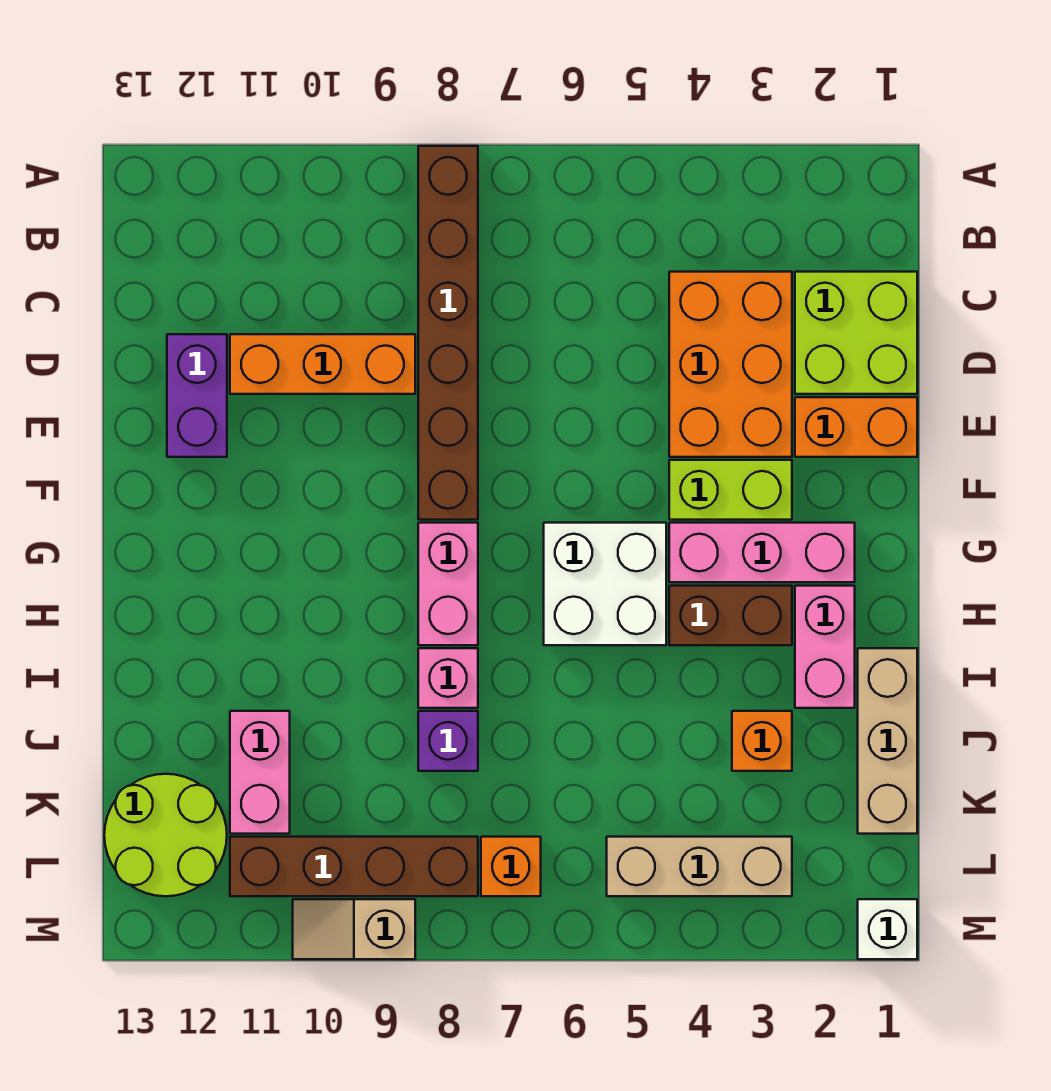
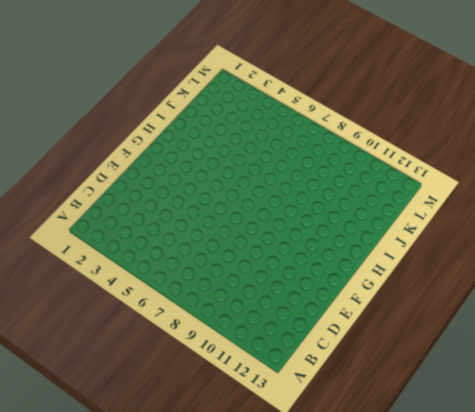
none -> brown brick A8:F8 level 1
none -> lime brick C1:D2 level 1
none -> orange brick C3:E4 level 1

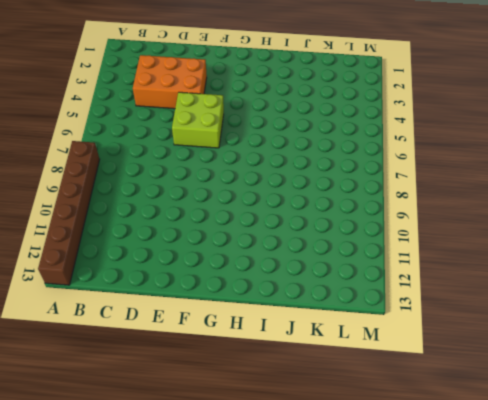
brown brick A8:A13 level 1 -> brown brick A8:F8 level 1
lime brick E5:F6 level 1 -> lime brick C1:D2 level 1
none -> orange brick D9:D11 level 1
none -> purple brick D12:E12 level 1
none -> orange brick E1:E2 level 1

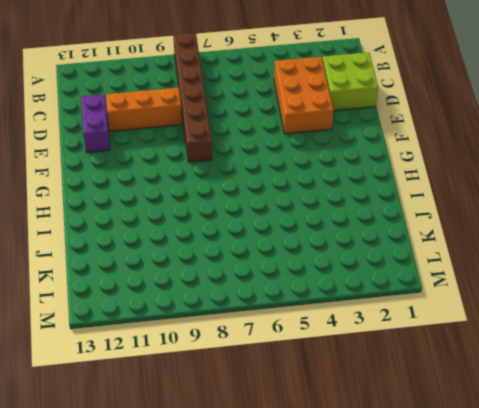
none -> orange brick E1:E2 level 1
none -> lime brick F3:F4 level 1
none -> pink brick G2:G4 level 1

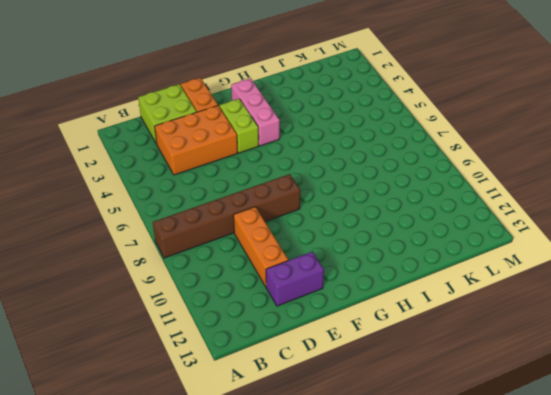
none -> white brick G5:H6 level 1
none -> pink brick G8:H8 level 1
none -> pink brick H2:I2 level 1

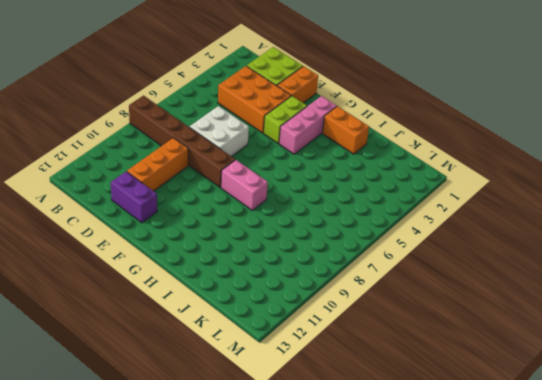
white brick D6:E7 level 1 -> white brick G5:H6 level 1
orange brick H2:I2 level 1 -> pink brick H2:I2 level 1
none -> brown brick H3:H4 level 1
none -> tan brick I1:K1 level 1
none -> pink brick I8 level 1

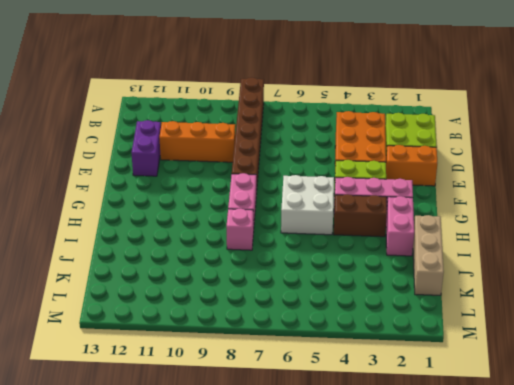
none -> orange brick J3 level 1
none -> purple brick J8 level 1
none -> pink brick J11:K11 level 1

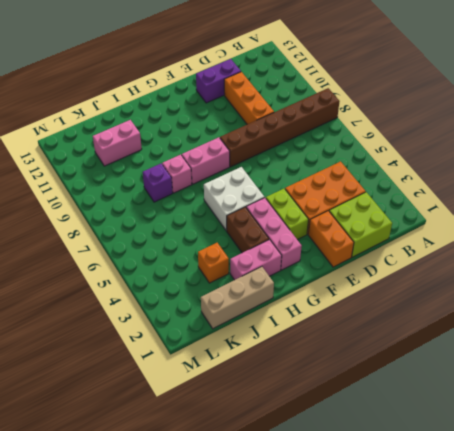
none -> lime round brick K12:L13 level 1
none -> tan brick L3:L5 level 1
none -> orange brick L7 level 1

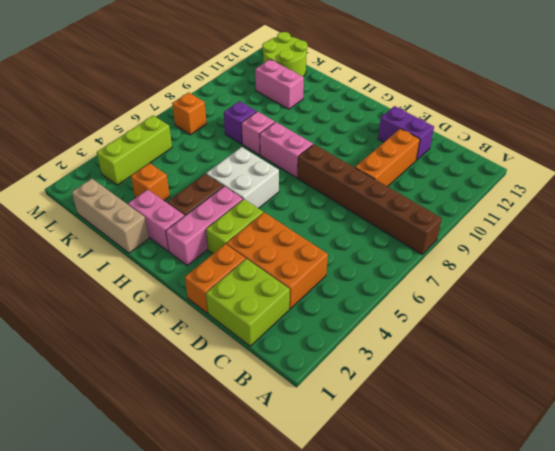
lime brick L3:L5 level 1 -> tan brick L3:L5 level 1
none -> brown brick L8:L11 level 1
none -> white brick M1 level 1
none -> tan slope M9:M10 level 1 top 9

